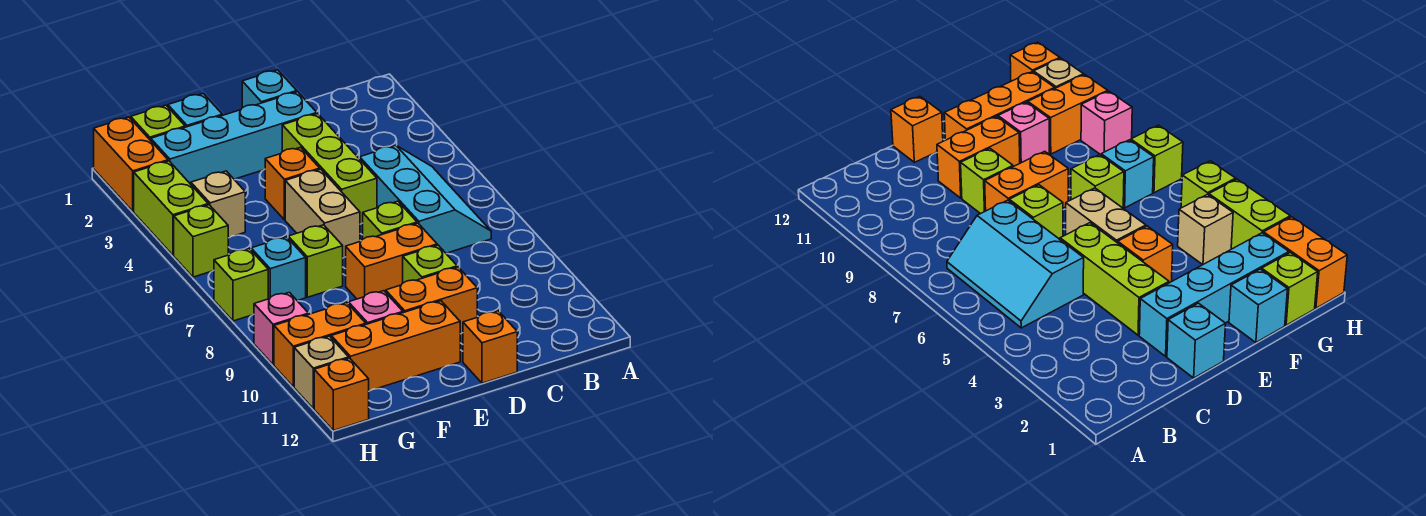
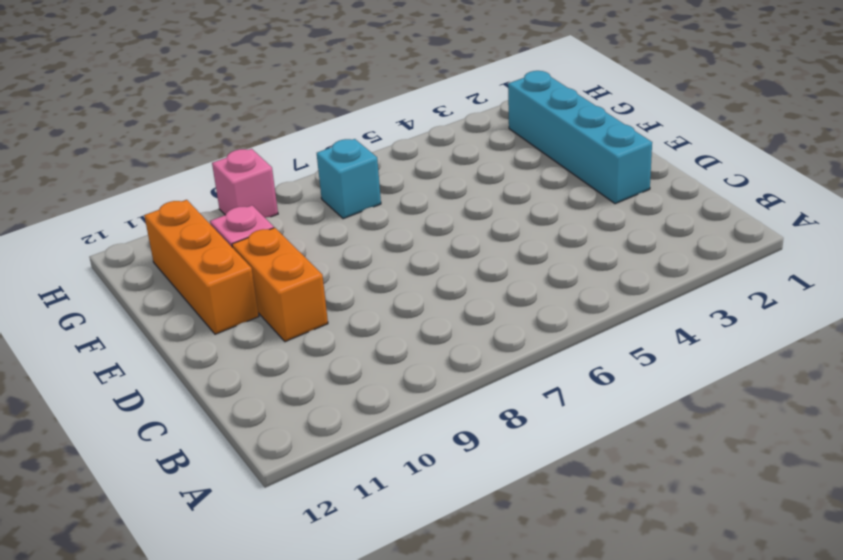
none -> cyan slope B5:C7 level 1 top C
none -> cyan brick D1 level 1
none -> lime brick D3:D5 level 1

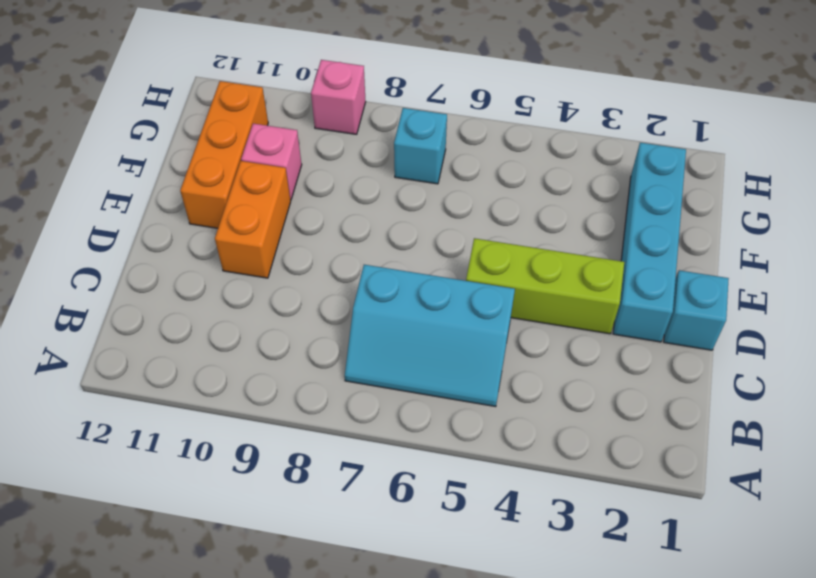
none -> lime brick D7 level 1
none -> orange brick D8:E8 level 1
none -> lime brick D9 level 1

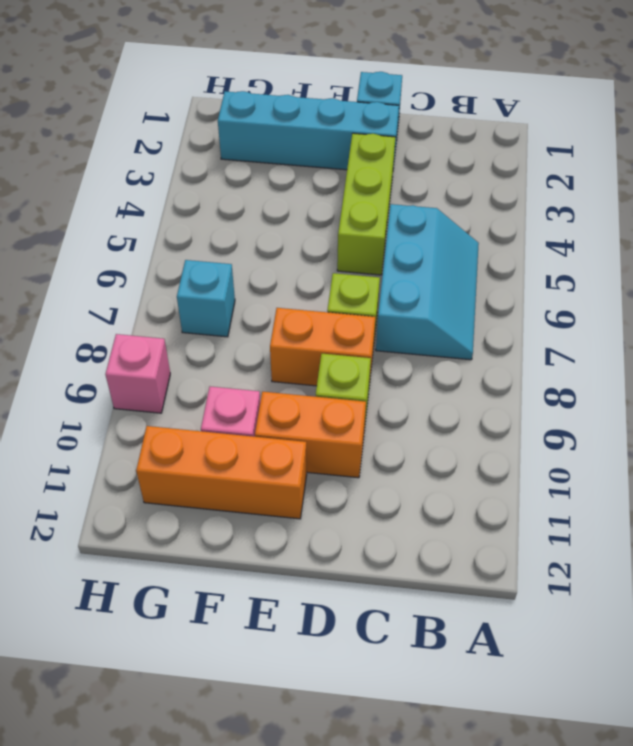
none -> orange brick D12 level 1
none -> orange brick E4 level 1
none -> tan brick E5:E6 level 1

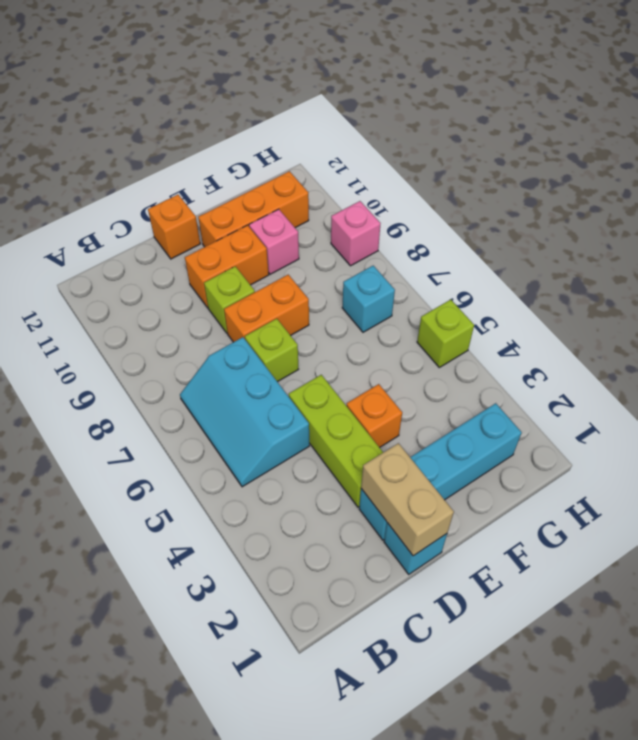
tan brick D1:D2 level 2 -> tan brick E5:E6 level 1
none -> cyan brick F1 level 1
none -> lime brick F7 level 1
none -> lime brick G1 level 1

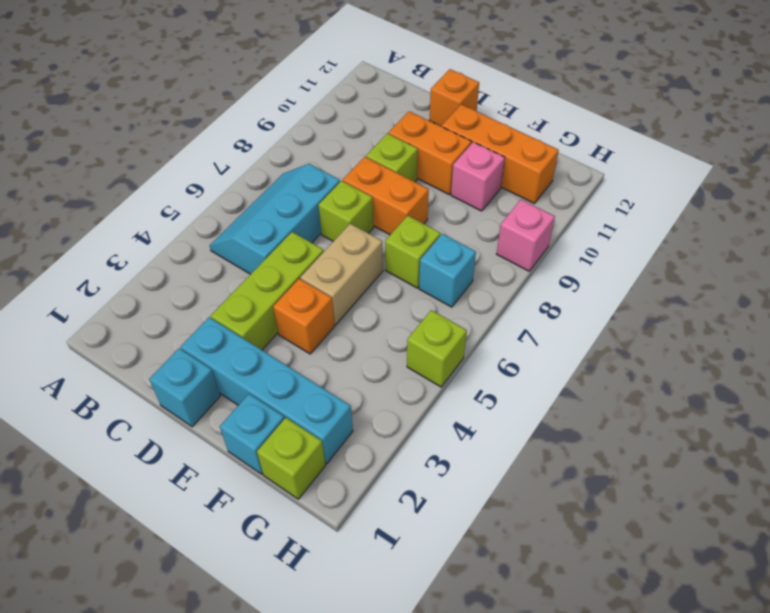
none -> tan brick G4 level 1
none -> orange brick G10:H10 level 1
none -> orange brick H1:H2 level 1

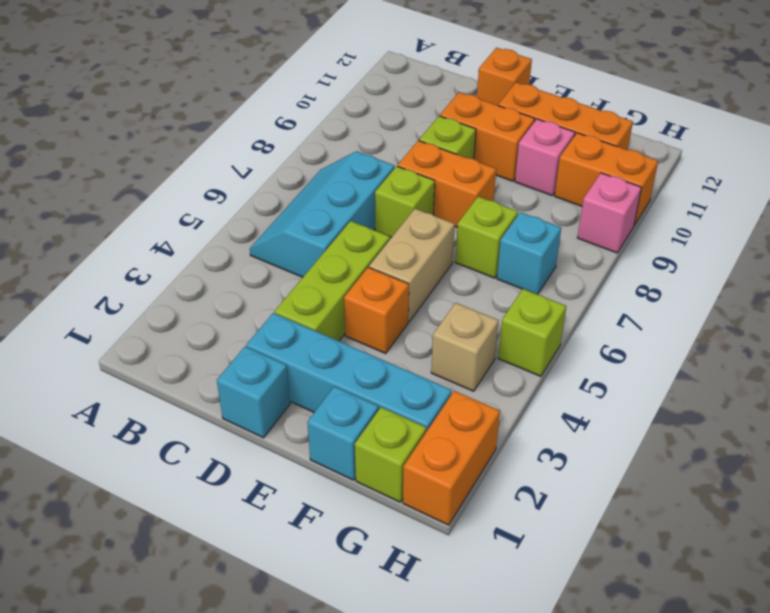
none -> lime brick H3:H4 level 1
none -> lime brick H7 level 1
none -> tan brick H11 level 1

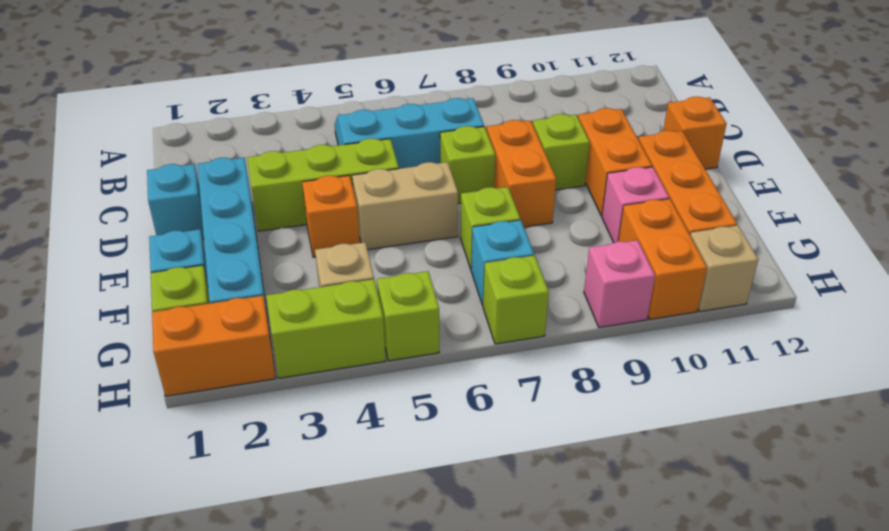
none -> orange brick H12 level 1

